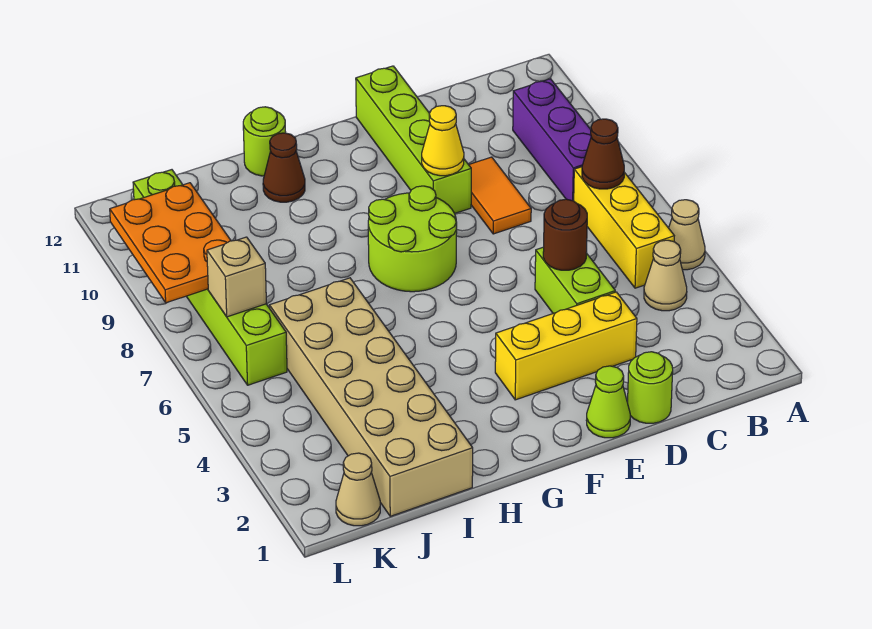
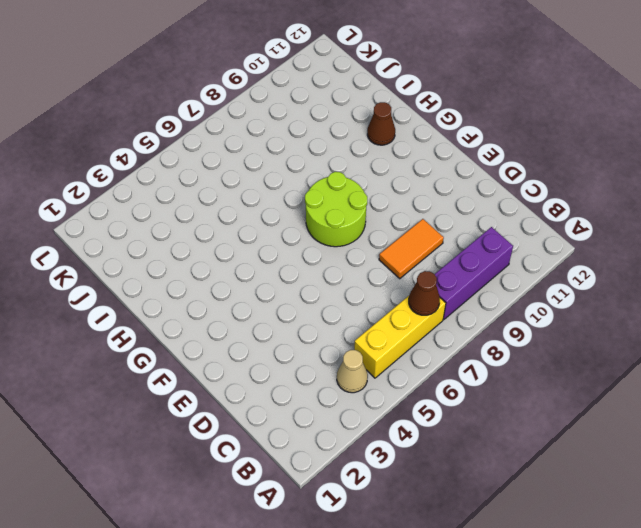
none -> tan cone A5 level 1
none -> lime round brick D1 level 1
none -> yellow brick D3:F3 level 1

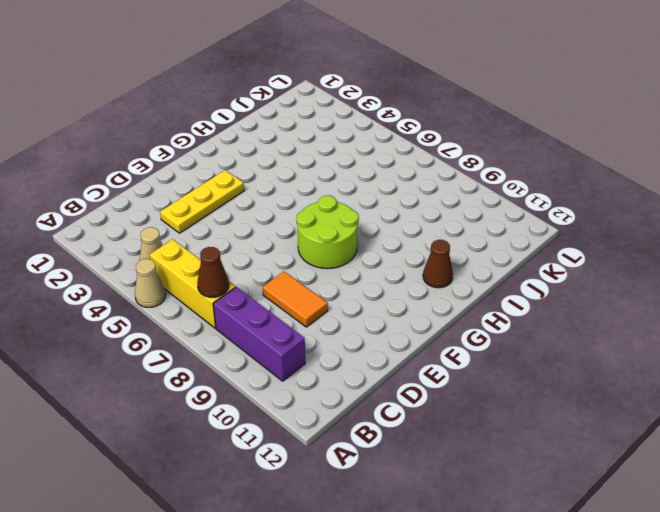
yellow plate D3:F3 level 1 -> yellow brick D3:F3 level 1
none -> lime round brick D1 level 1
none -> lime brick D4:D5 level 1
none -> lime cone E1 level 1

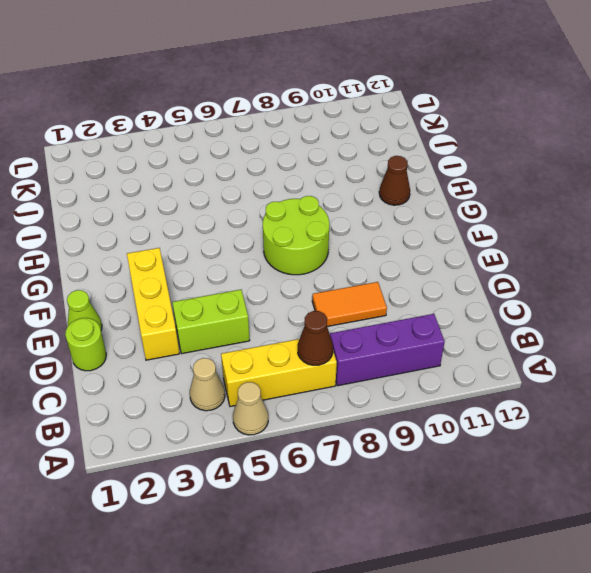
none -> lime brick E9:E12 level 1
none -> lime round brick H12 level 1
none -> tan brick I1:J6 level 1

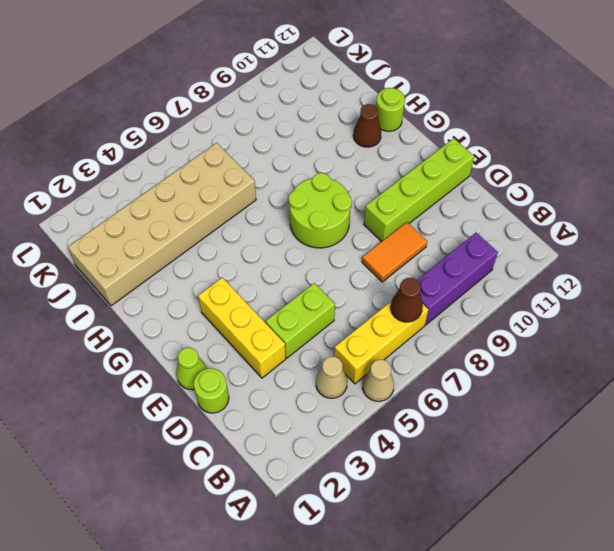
none -> tan cone K1 level 1
none -> lime brick K6:K11 level 1
none -> brown round brick D5 level 2

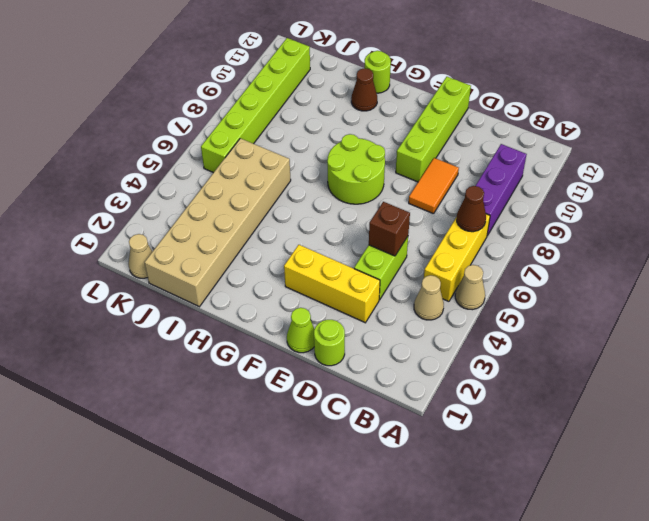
brown brick D5 level 2 -> brown round brick D5 level 2
none -> yellow cone E9 level 2
none -> tan brick K7 level 2
none -> orange plate K8:L10 level 2

